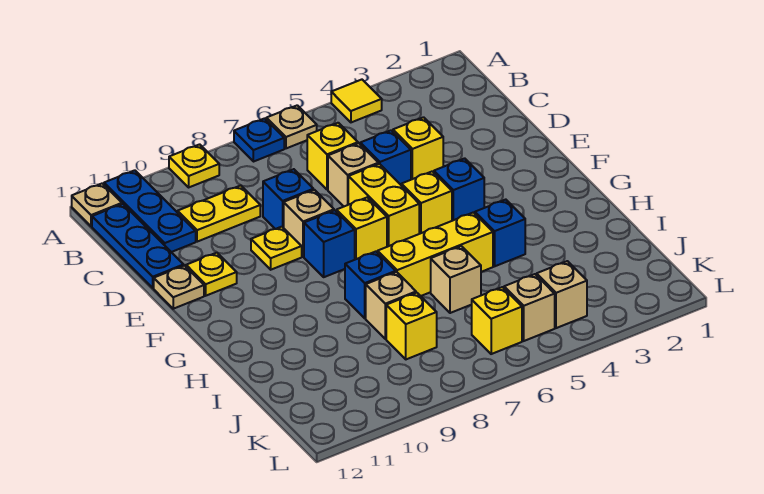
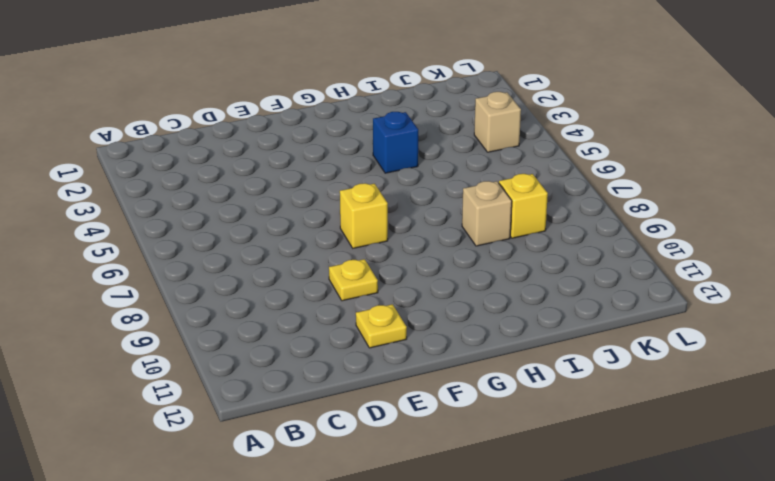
none -> yellow tile A4 level 1
none -> tan plate A6 level 1
none -> blue plate A7 level 1
none -> yellow plate A9 level 1

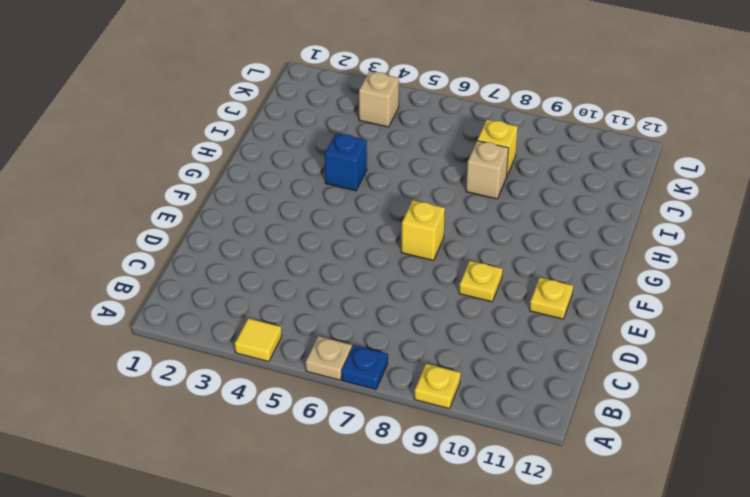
none -> blue plate A11:C11 level 1
none -> tan plate A12 level 1
none -> blue plate B12:D12 level 1
none -> yellow brick C6 level 1

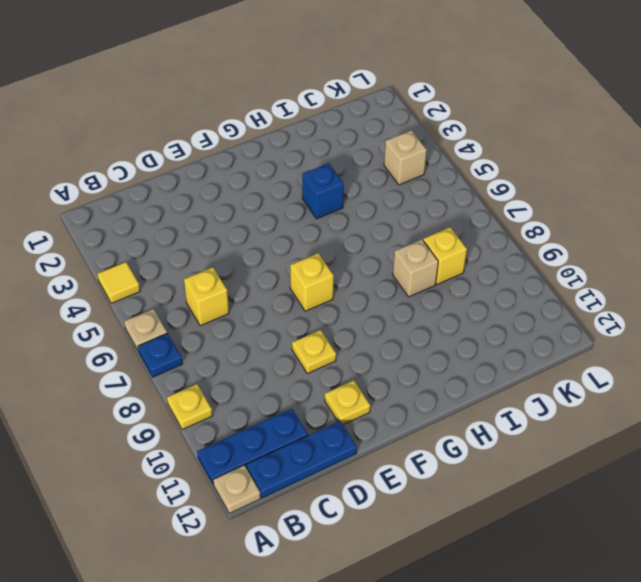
none -> yellow plate C9:C10 level 1
none -> yellow brick D4 level 1
none -> blue brick D5 level 1
none -> tan brick D6 level 1

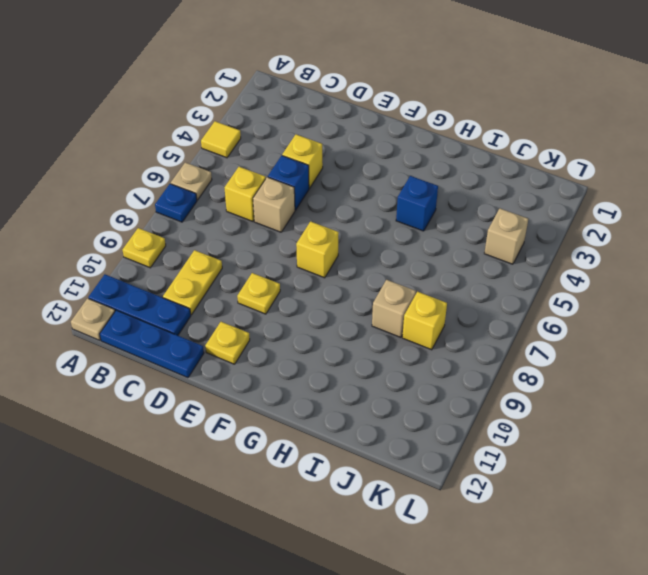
none -> blue brick D8 level 1
none -> yellow brick E6:F6 level 1
none -> tan brick E8 level 1
none -> tan plate E12 level 1

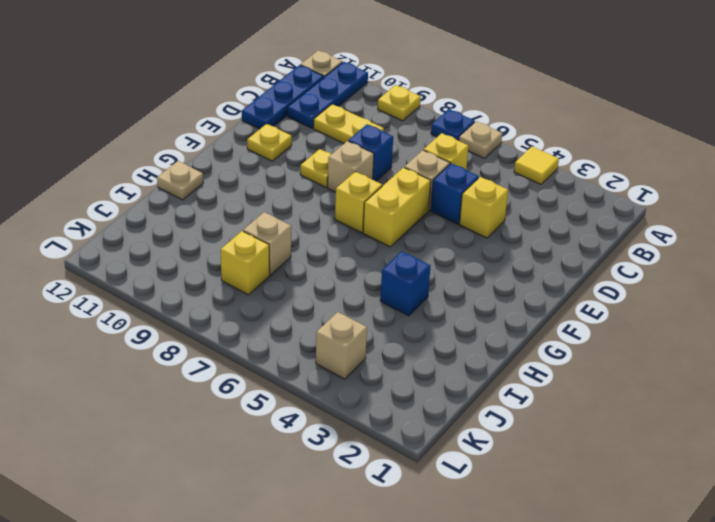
tan plate H12 level 1 -> tan plate E12 level 1
none -> blue brick F4 level 1
none -> yellow brick F5 level 1
none -> blue brick F8 level 1
none -> yellow brick H5:H7 level 1

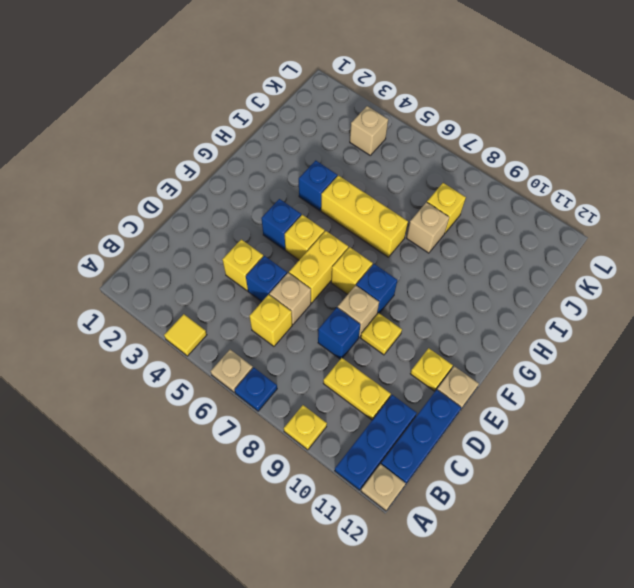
none -> blue brick H8 level 1
none -> tan brick I6 level 1
none -> tan brick K5 level 1
none -> yellow brick K6 level 1

